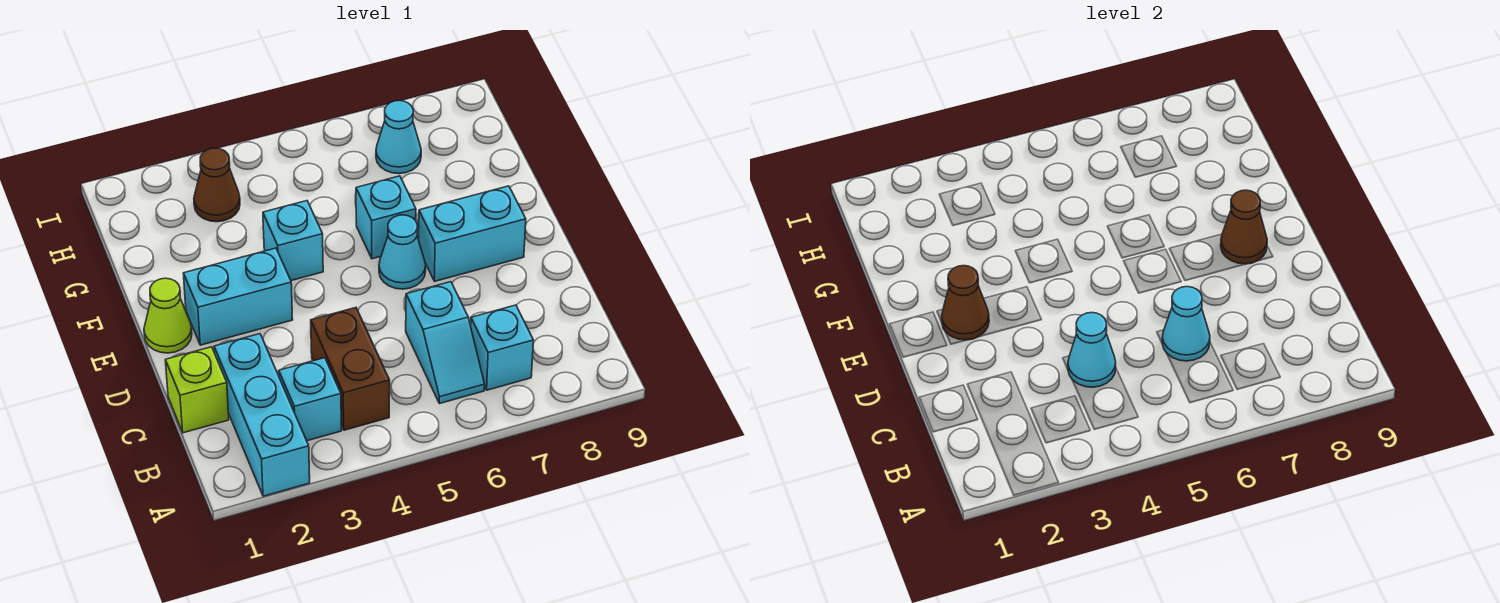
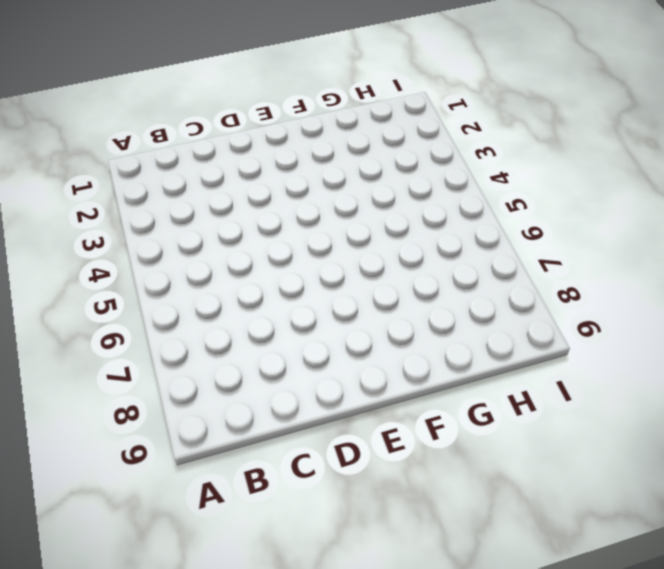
none -> cyan brick A2:C2 level 1
none -> cyan brick B3 level 1
none -> brown brick B4:C4 level 1

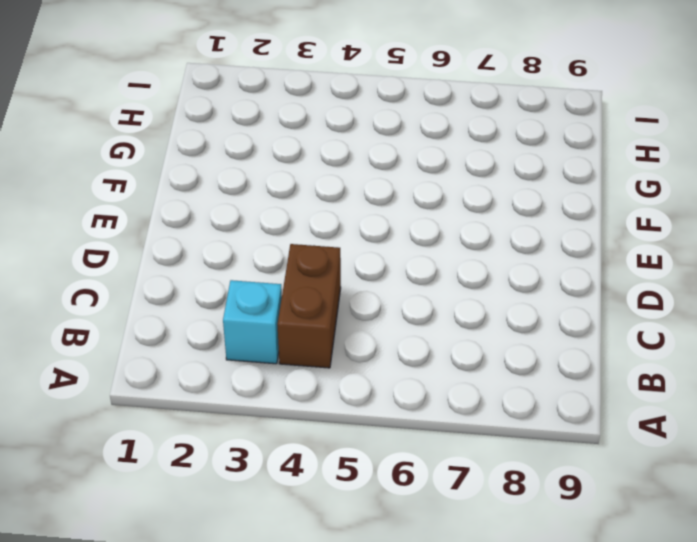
none -> cyan brick A2:C2 level 1
none -> cyan slope B6:C6 level 1 top C
none -> cyan brick B7 level 1

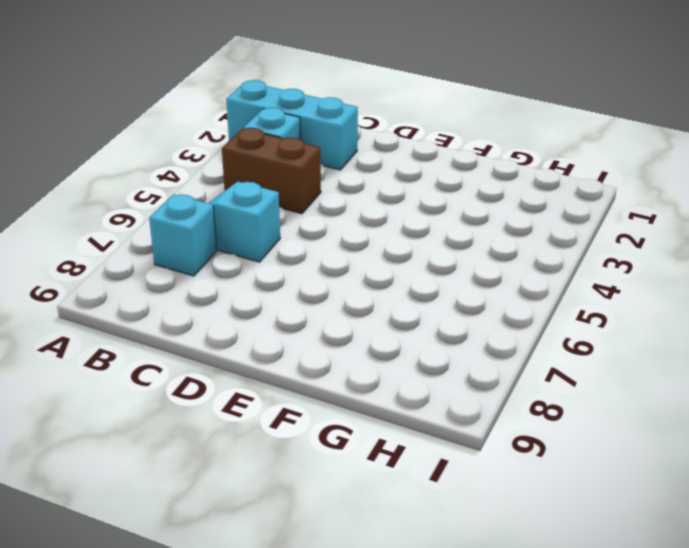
none -> lime brick C1 level 1
none -> lime cone E1 level 1
none -> cyan brick E2:E3 level 1

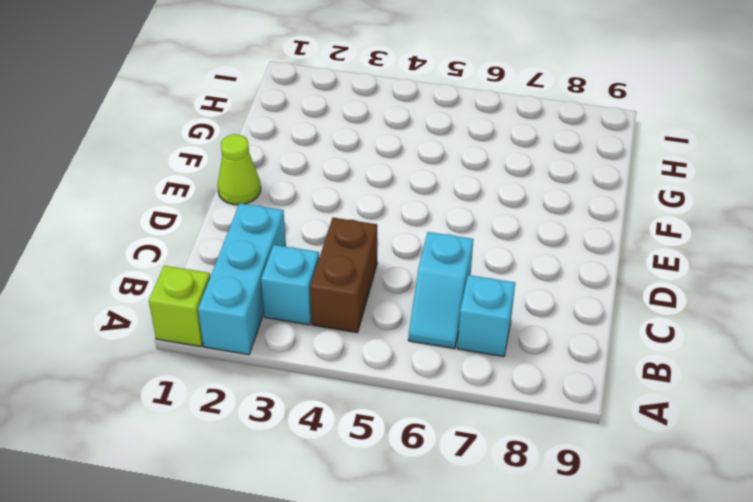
lime brick A1 level 1 -> lime brick C1 level 1
none -> cyan brick E2:E3 level 1
none -> cyan cone E6 level 1
none -> cyan brick E7:E8 level 1

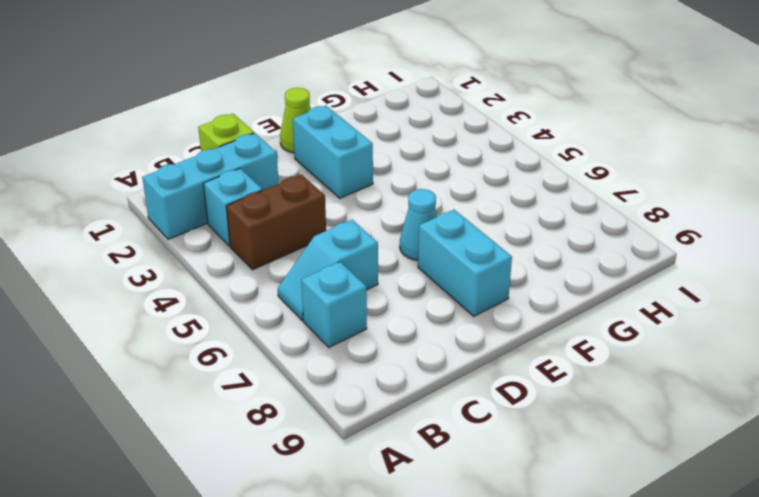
none -> cyan brick F4 level 1
none -> cyan brick F6 level 1
none -> brown cone H3 level 1

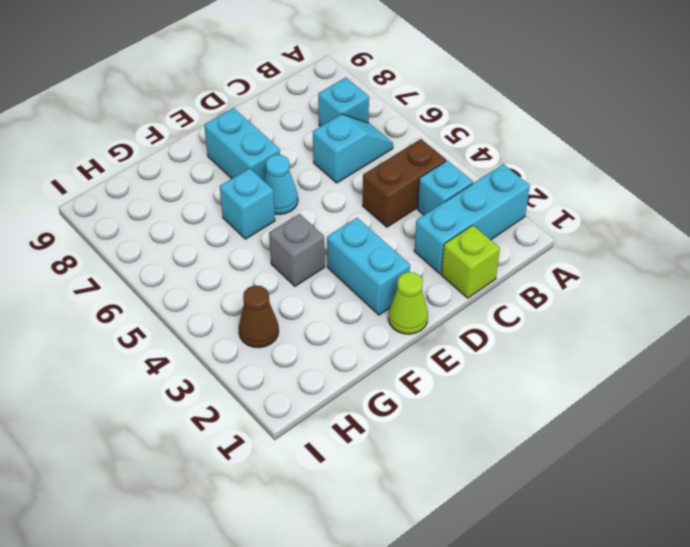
grey brick F4 level 1 -> cyan brick F4 level 1
none -> cyan cone H7 level 1
none -> cyan cone C4 level 2
none -> cyan cone C6 level 2

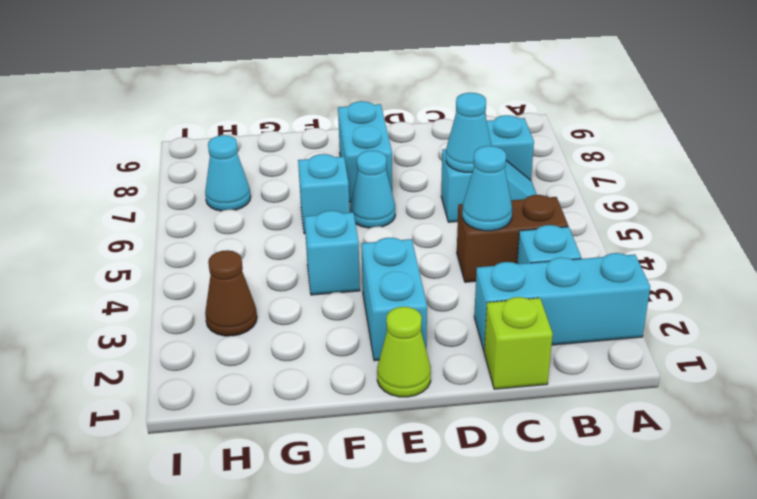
none -> brown cone E2 level 2
none -> brown cone E8 level 2

